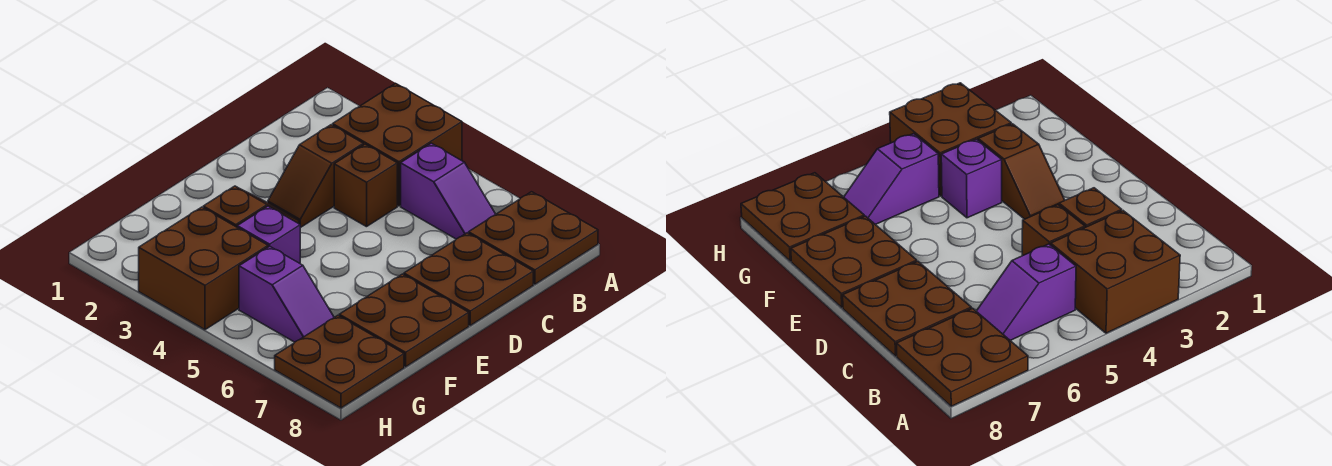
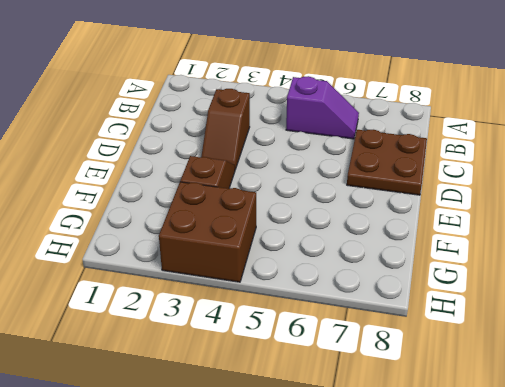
none -> brown brick A3:B4 level 1
none -> brown plate A7:B8 level 1
none -> brown brick C4 level 1

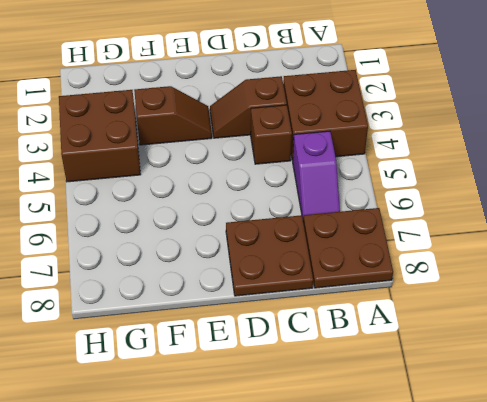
none -> brown plate E7:F8 level 1
none -> purple brick F4 level 1
none -> purple slope G5:G6 level 1 top 5

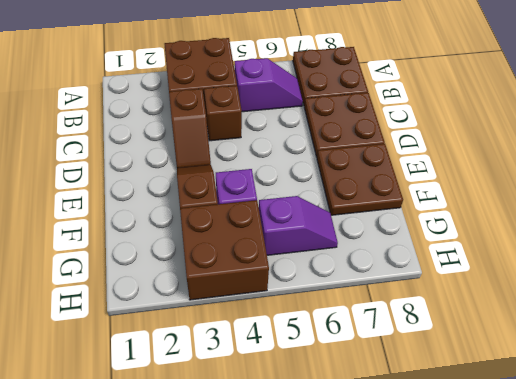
none -> brown plate G7:H8 level 1

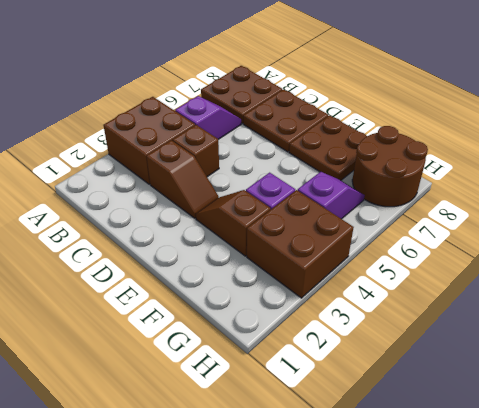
brown round brick G7:H8 level 1 -> brown plate G7:H8 level 1

